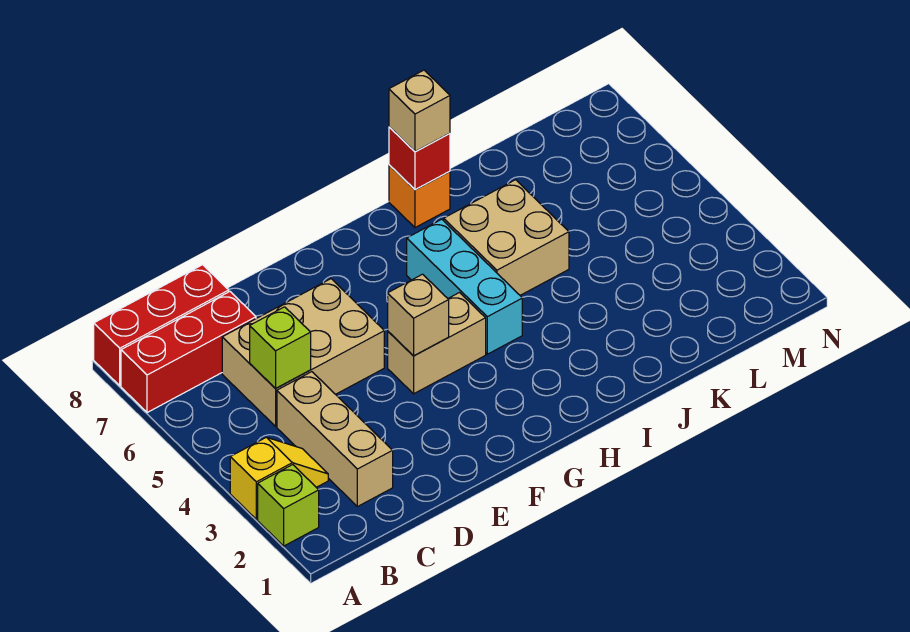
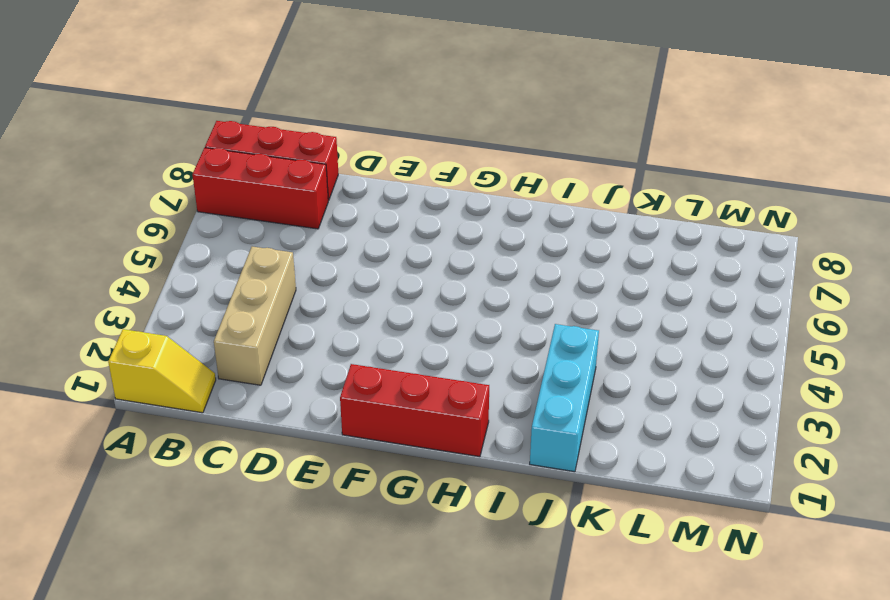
yellow slope A1:B1 level 1 top A -> yellow slope A3:B3 level 1 top A
red brick F1:H1 level 1 -> none
cyan brick J1:J3 level 1 -> cyan brick H4:H6 level 1
none -> lime brick A2 level 1
none -> tan brick C5:E6 level 1
none -> tan brick F4:G4 level 1

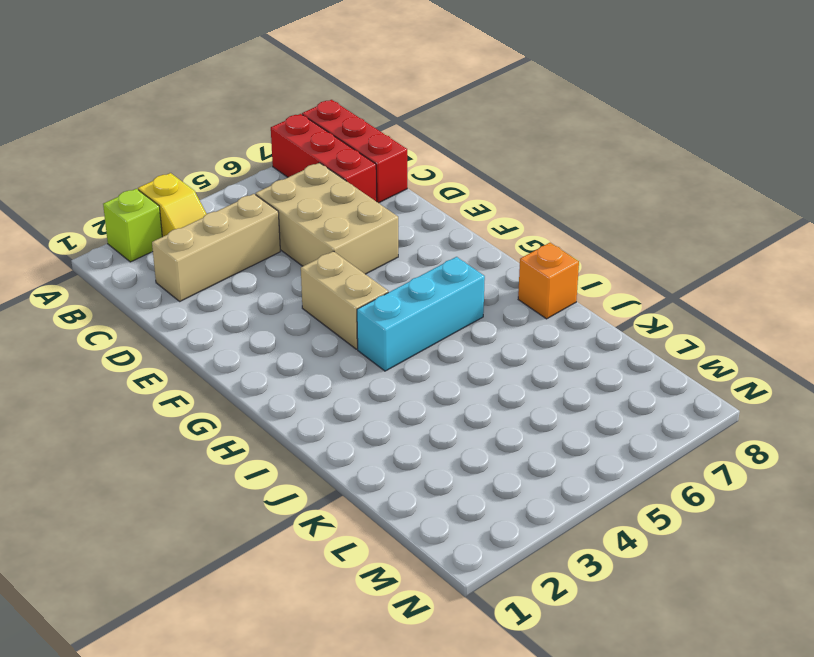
none -> tan brick I5:J6 level 1
none -> lime brick C5 level 2
none -> tan brick F4 level 2

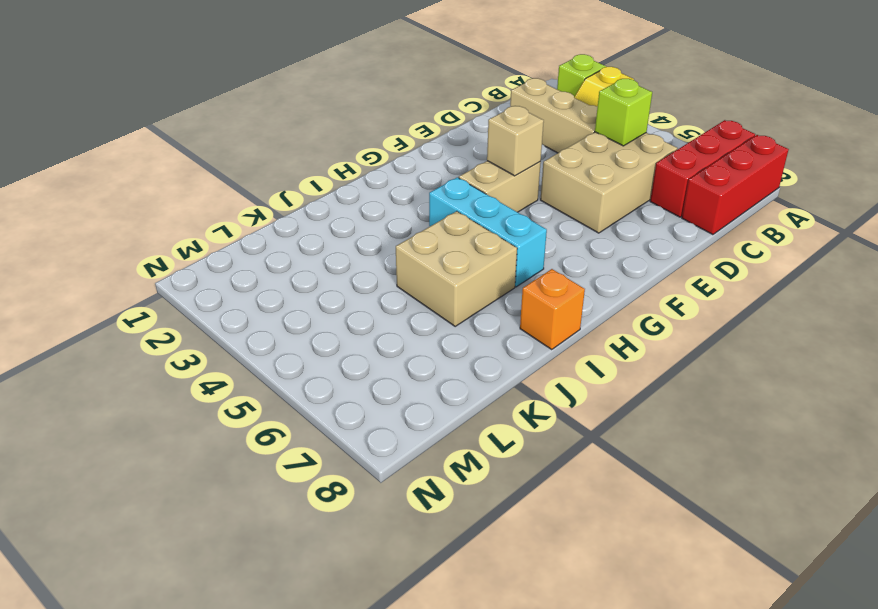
none -> red brick I8 level 2
none -> tan brick I8 level 3

